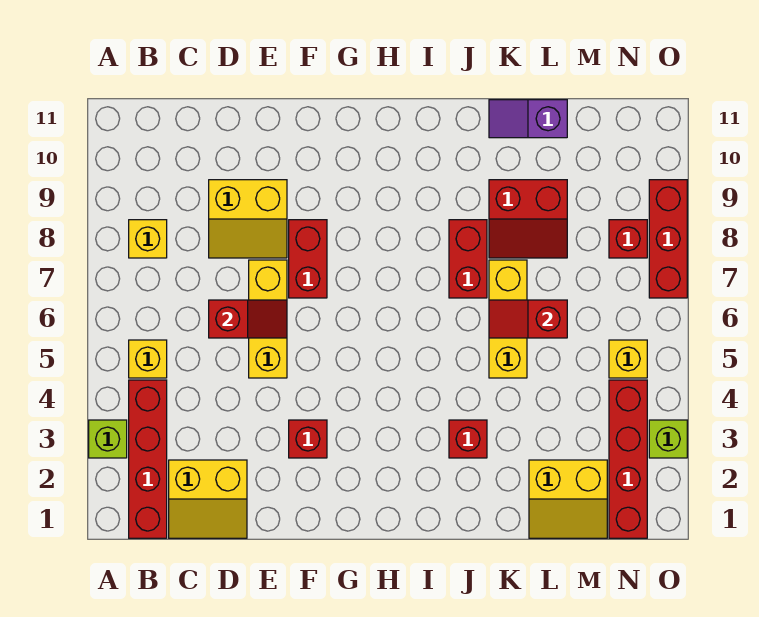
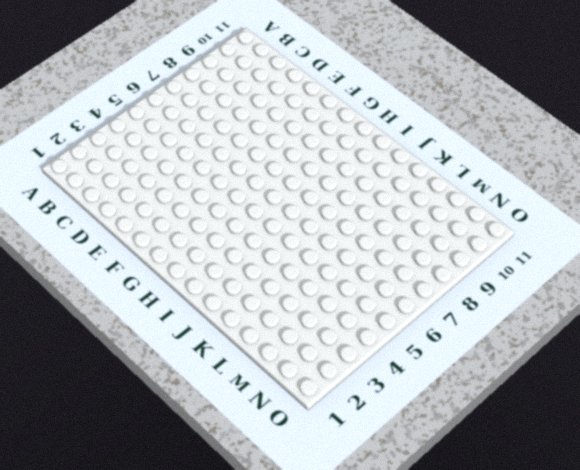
none -> lime brick A3 level 1
none -> red brick B1:B4 level 1
none -> yellow brick B5 level 1

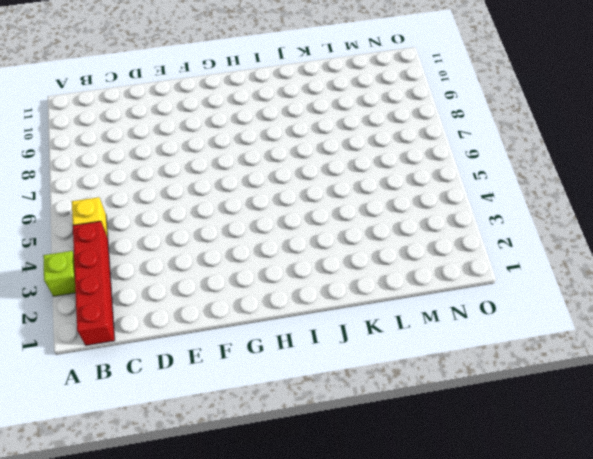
none -> yellow brick B8 level 1
none -> yellow slope C1:D2 level 1 top 2
none -> yellow slope D8:E9 level 1 top 9

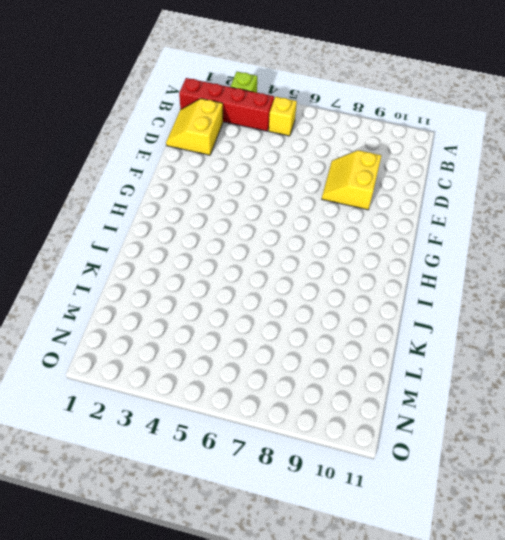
none -> yellow brick B8 level 1
none -> yellow brick E5:E7 level 1
none -> red brick F3 level 1

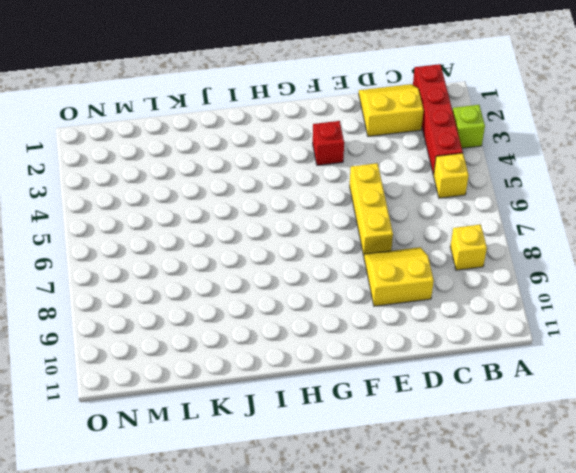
none -> red brick F7:F8 level 1
none -> red brick J3 level 1
none -> red brick J7:J8 level 1

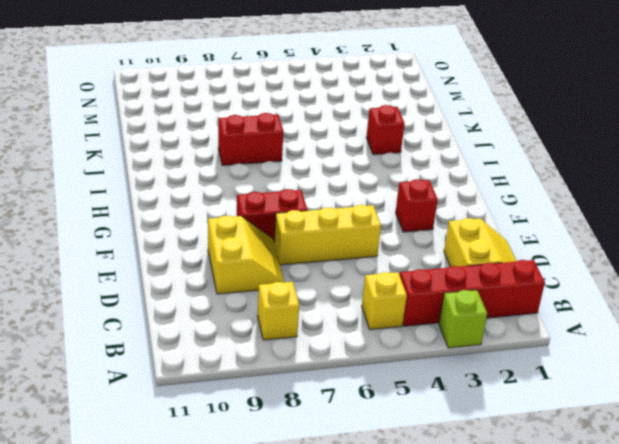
none -> yellow brick K5:K7 level 1
none -> red slope K8:L9 level 1 top 9
none -> purple slope K11:L11 level 1 top L

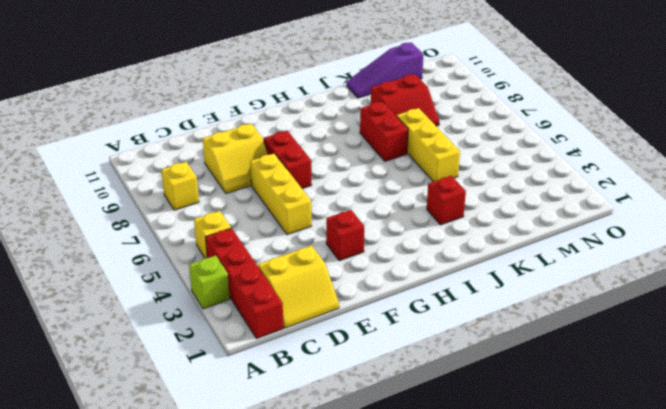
purple slope K11:M11 level 1 top M -> purple slope K11:L11 level 1 top L
none -> yellow slope L1:M2 level 1 top 2
none -> red brick N1:N4 level 1
none -> yellow brick N5 level 1

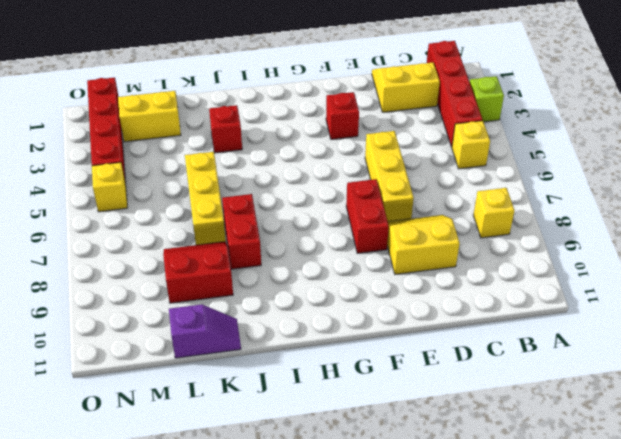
none -> red brick N8 level 1
none -> lime brick O3 level 1
none -> red brick O7:O9 level 1

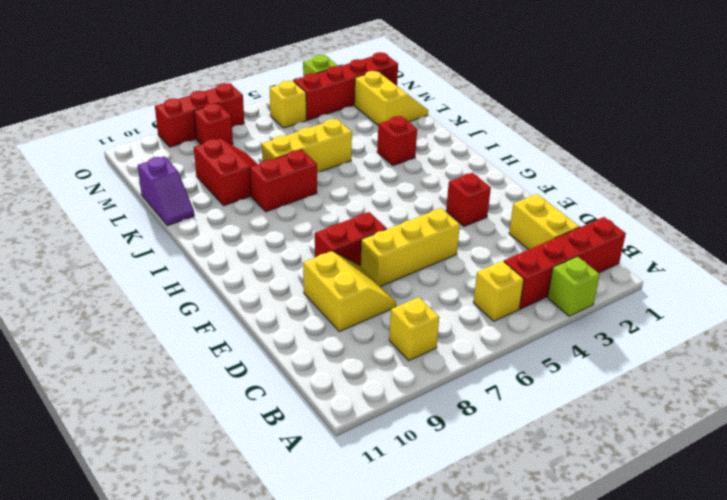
none -> red slope D6:E6 level 2 top D
none -> red slope K6:L6 level 2 top L

